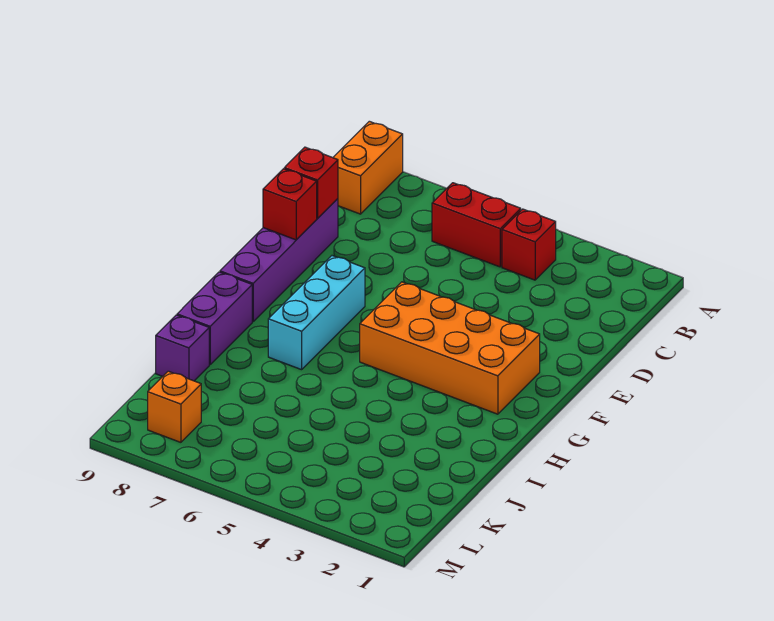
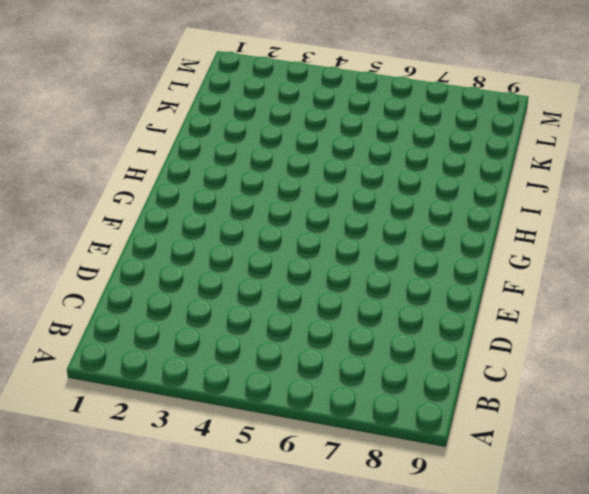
none -> orange brick A9:B9 level 1
none -> red brick B4 level 1

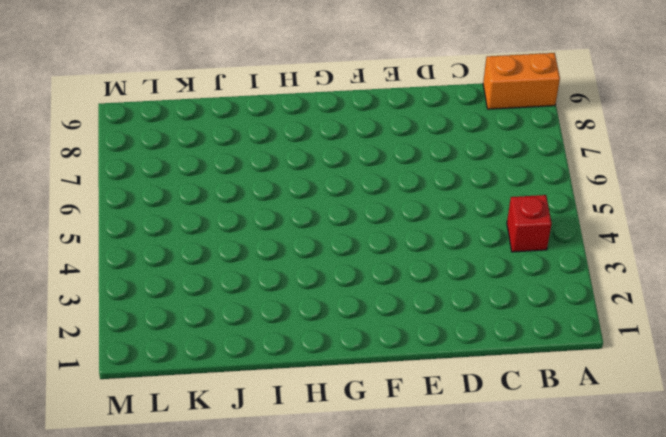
none -> red brick B5:B6 level 1
none -> purple brick D9:G9 level 1

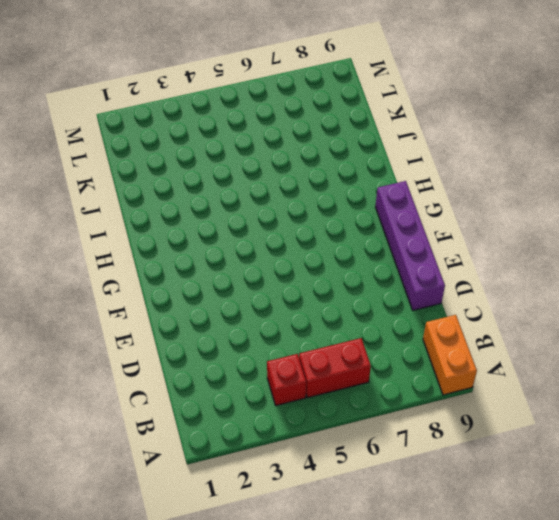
none -> orange brick F2:G5 level 1
none -> cyan brick F7:H7 level 1

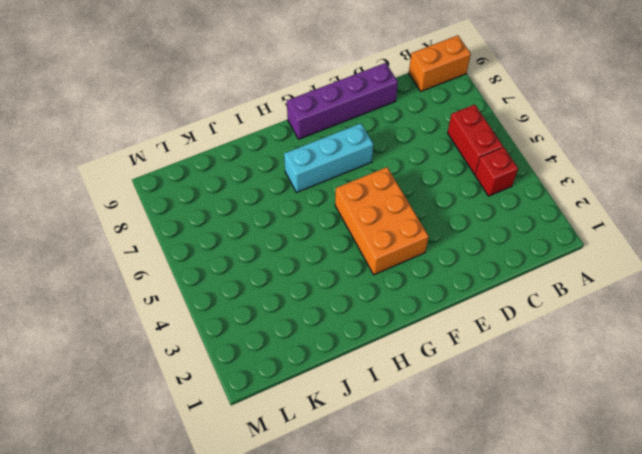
orange brick F3:G5 level 1 -> orange brick F2:G5 level 1
none -> purple brick H9:I9 level 1
none -> purple brick J9 level 1

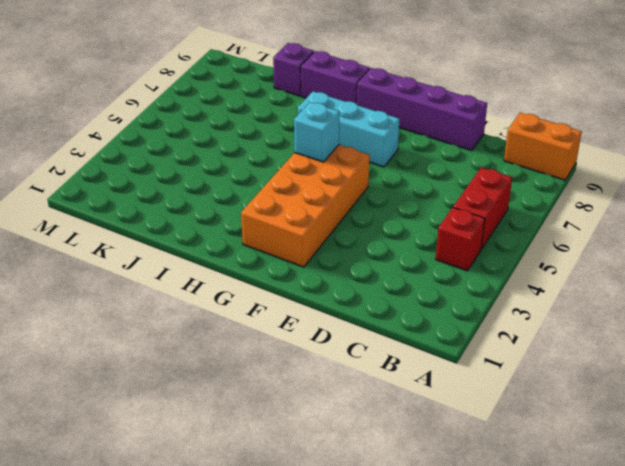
cyan brick G5 level 2 -> none
none -> orange brick L8 level 1
none -> red brick D9 level 2

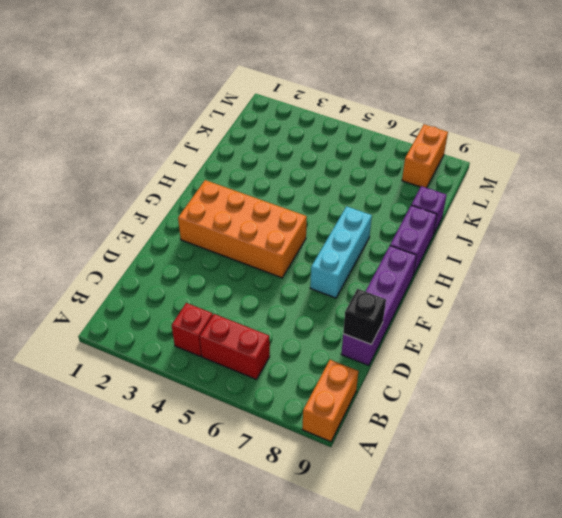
black brick D9 level 2 -> red brick D9 level 2
orange brick L8:M8 level 1 -> orange brick L8 level 1
none -> red brick E9 level 2

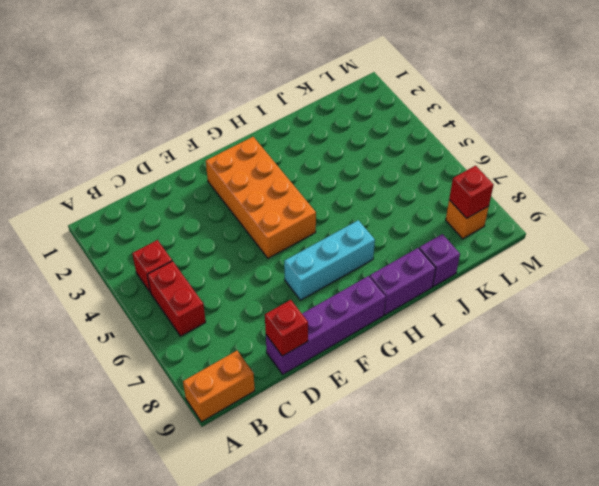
red brick L8 level 2 -> red brick E9 level 2

